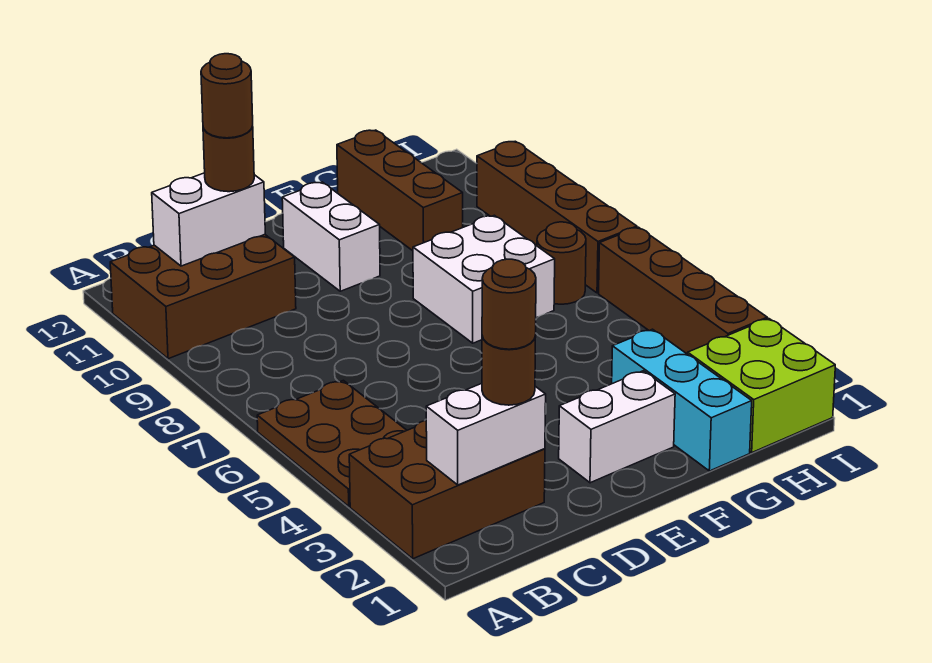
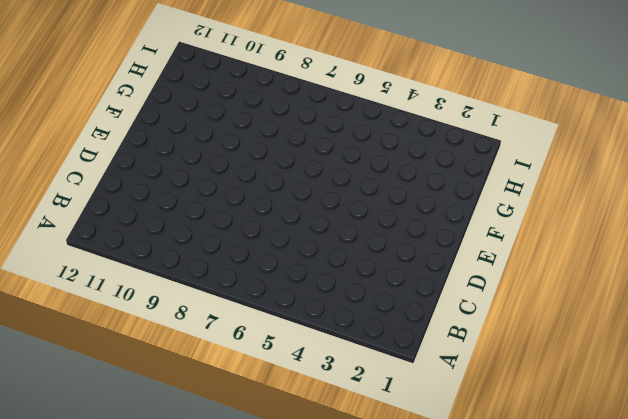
none -> brown brick A2:C3 level 1
none -> brown plate A4:B6 level 1
none -> brown brick A10:C11 level 1

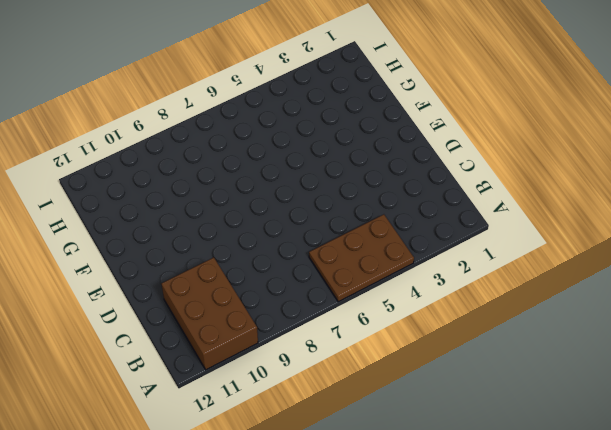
none -> brown brick A2:C3 level 1
none -> white brick E2:F2 level 1
none -> white brick E10:E11 level 1

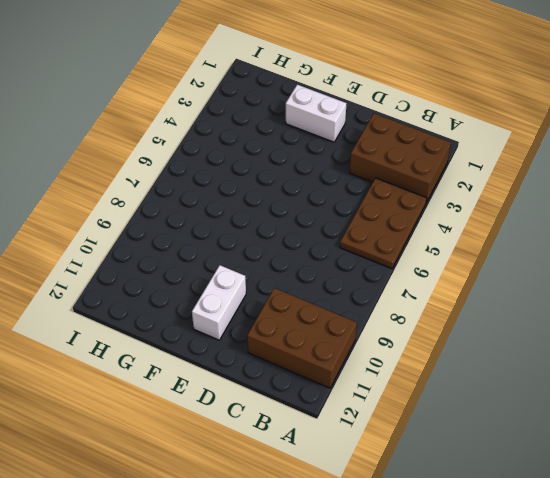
none -> white brick F7:G8 level 1
none -> cyan brick G1:G3 level 1
none -> brown brick G10:G12 level 1

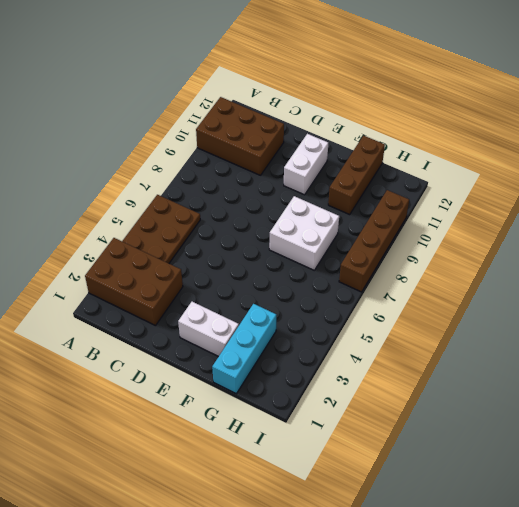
none -> lime brick H1:I2 level 1
none -> brown round brick H7 level 1
none -> brown brick I3:I6 level 1

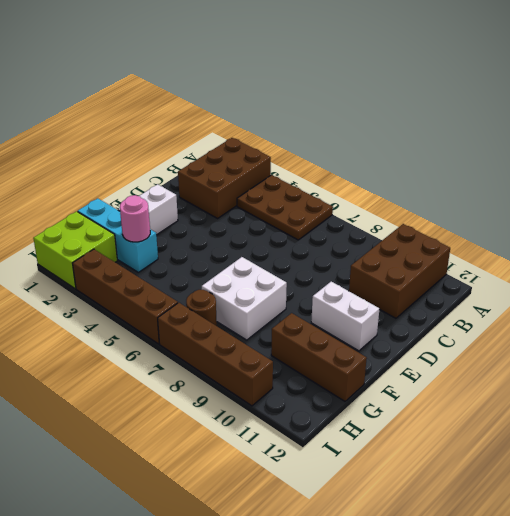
pink round brick G3 level 2 -> none
none -> white brick B2:C2 level 2
none -> white brick B11:C11 level 2
none -> brown round brick C2 level 3

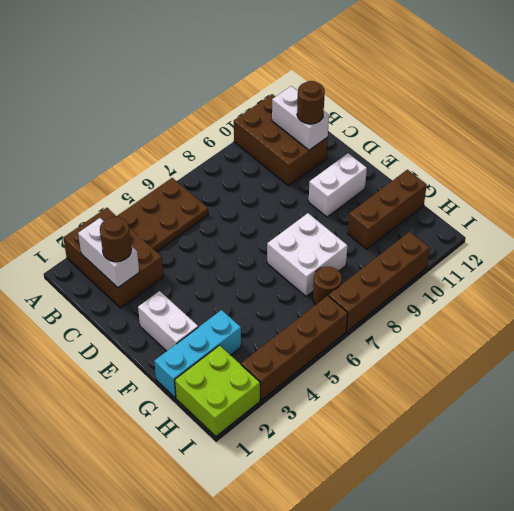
none -> brown round brick C2 level 4
none -> brown round brick C11 level 4

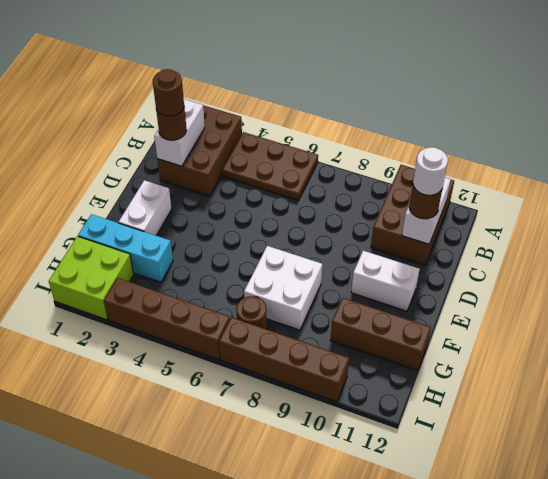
white round brick C11 level 4 -> brown round brick C11 level 4

